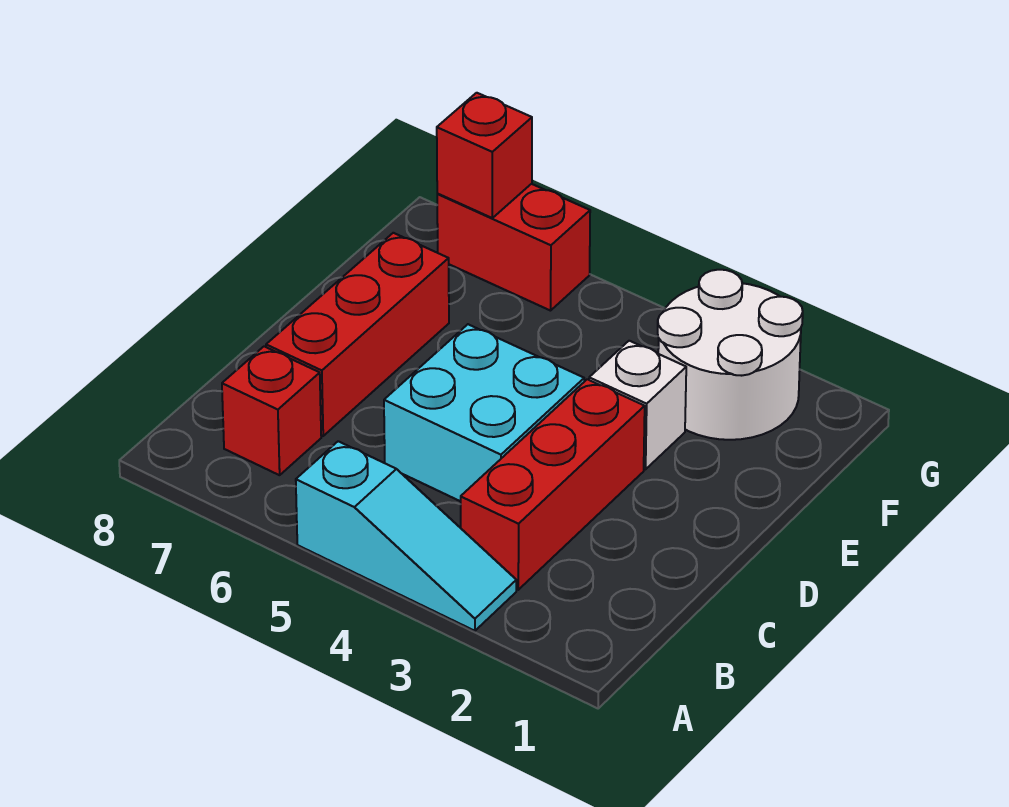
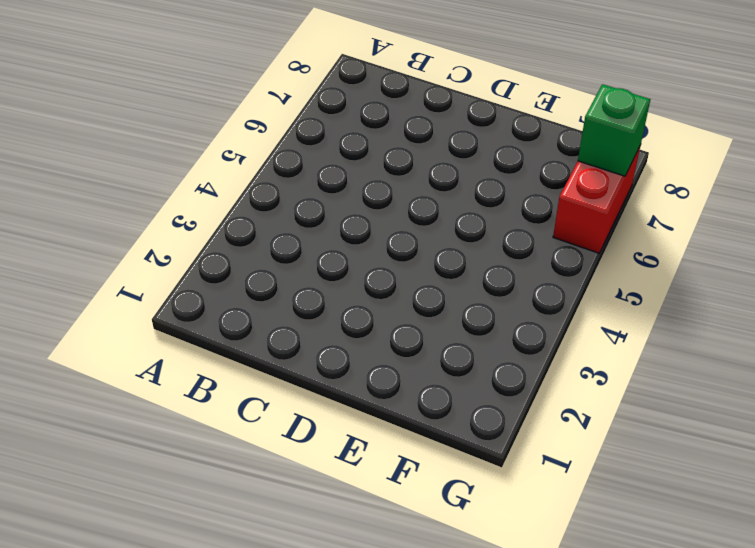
green brick G7 level 2 -> red brick G7 level 2
none -> cyan slope A3:A5 level 1 top 5
none -> red brick B3:D3 level 1

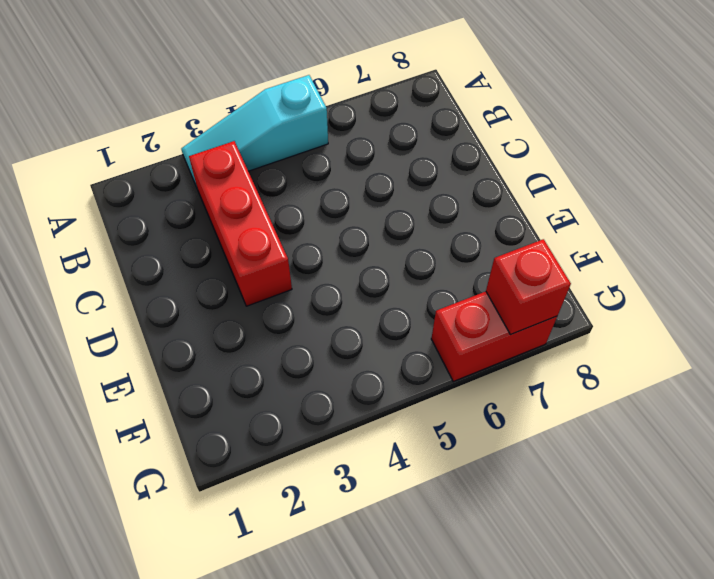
none -> red brick B7 level 1
none -> cyan brick C4:D5 level 1

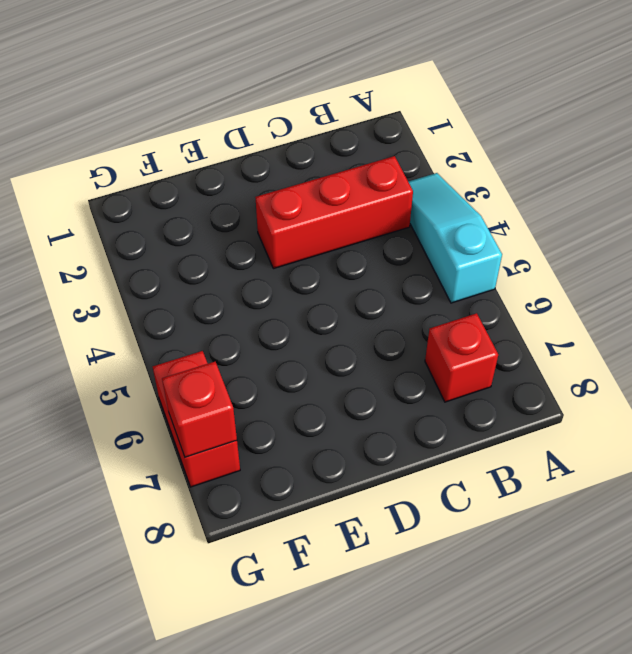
none -> cyan brick C4:D5 level 1
none -> red brick C7:E7 level 1

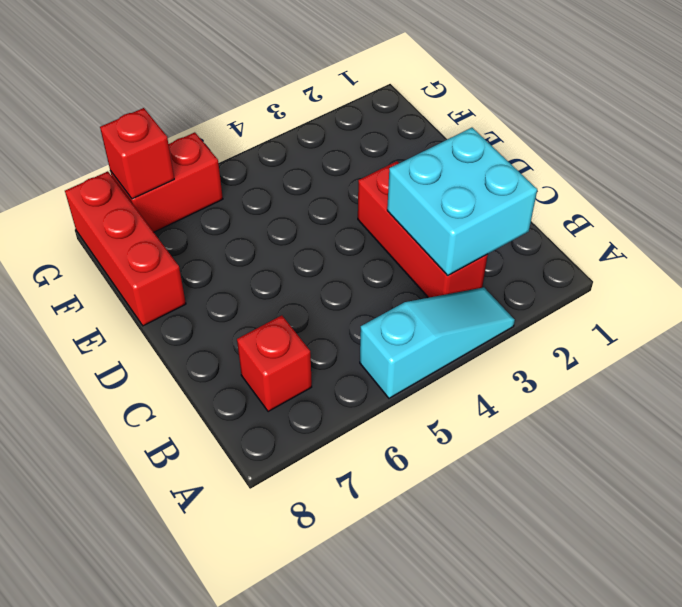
cyan brick B2:C3 level 2 -> cyan brick C4:D5 level 1
red brick E8:G8 level 1 -> red brick C7:E7 level 1
none -> white brick E3 level 1
none -> white round brick F2:G3 level 1

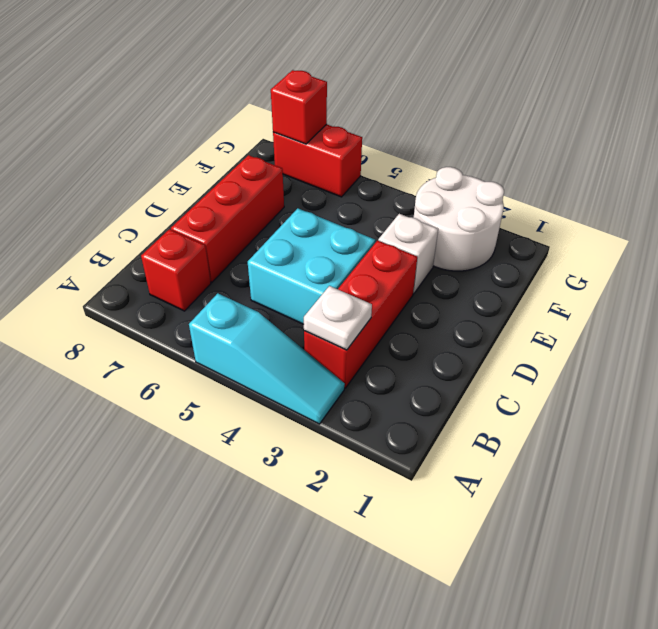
white plate B3 level 2 -> none

